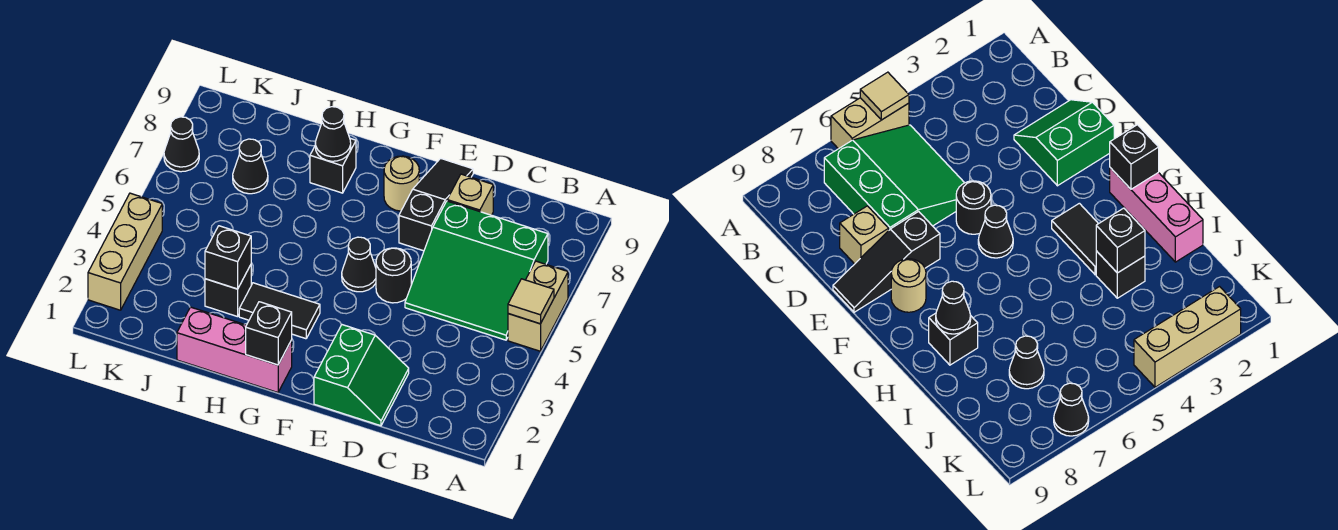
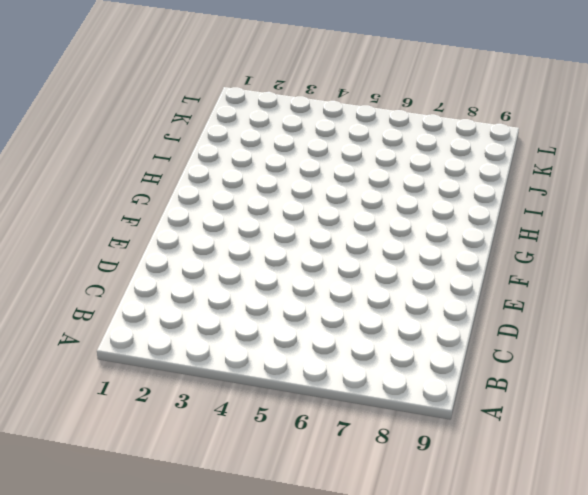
none -> tan brick A5:A6 level 1
none -> green slope B5:D7 level 1 top 7
none -> green slope D1:E2 level 1 top E

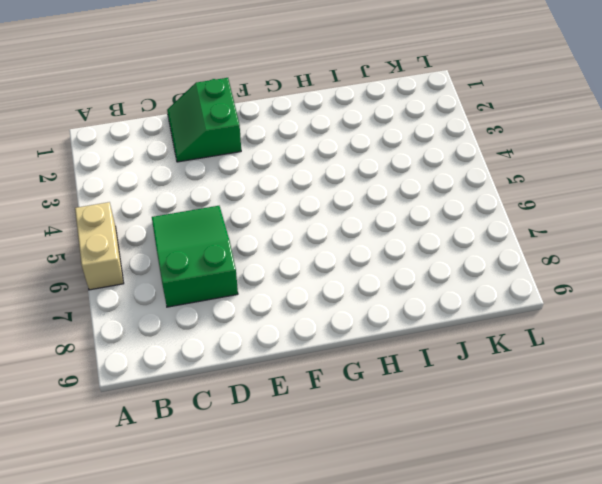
green slope C5:D7 level 1 top 7 -> green slope B5:D7 level 1 top 7
none -> tan brick D8 level 1
none -> black round brick E5 level 1
none -> black slope E7:E9 level 1 top 7

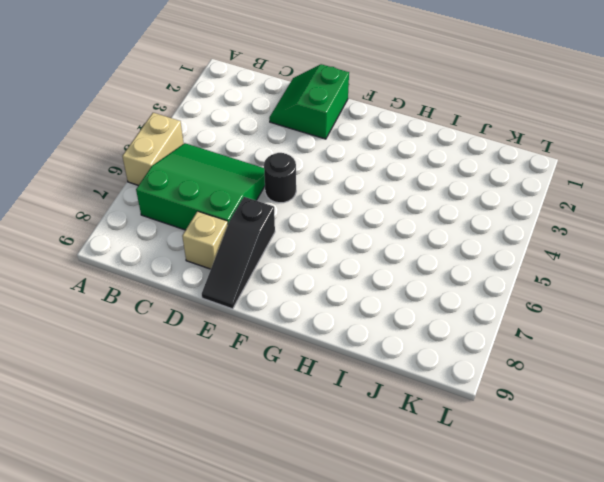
none -> black cone F5 level 1
none -> tan round brick F8 level 1
none -> pink brick G1:I1 level 1

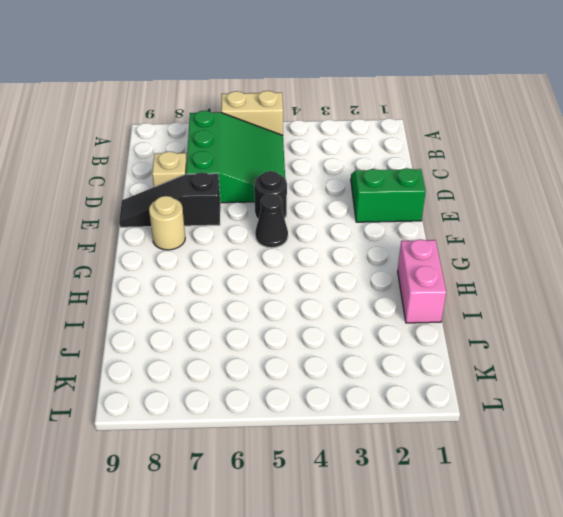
pink brick H1:I1 level 1 -> pink brick G1:I1 level 1
none -> black tile G3:H3 level 1
none -> black brick H8 level 1
none -> black brick I3 level 1

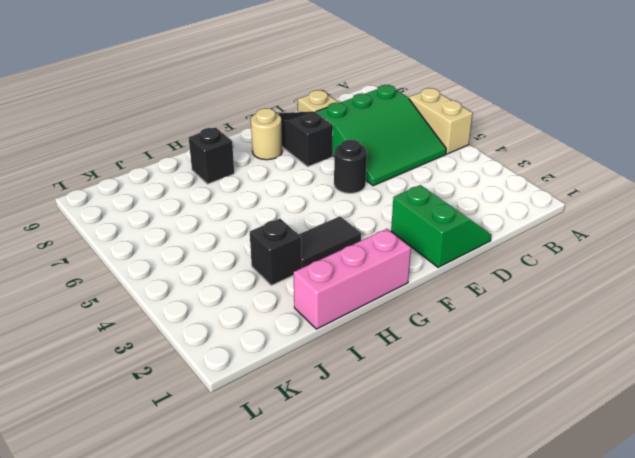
none -> black cone F5 level 1
none -> black cone J7 level 1
none -> tan brick L2:L4 level 1

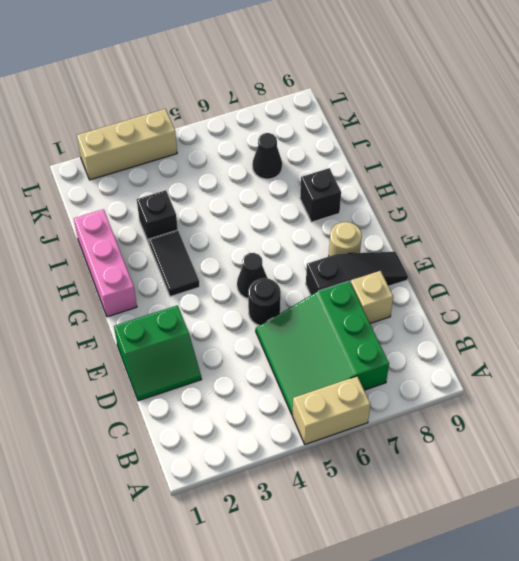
none -> black cone L7 level 1
none -> tan tile A5 level 2
none -> black brick G1 level 2

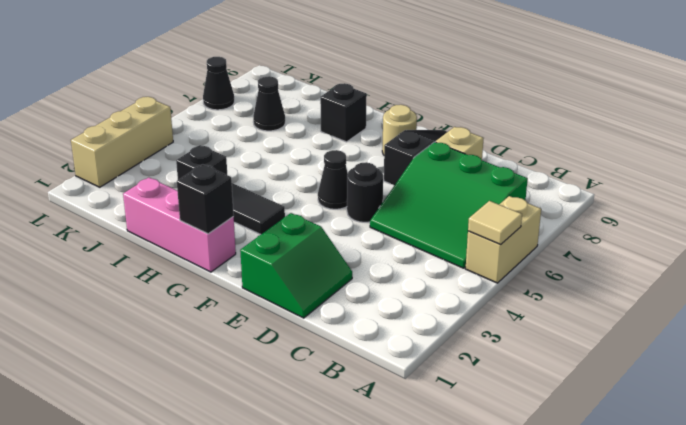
none -> black cone H8 level 2
none -> black brick I3 level 2

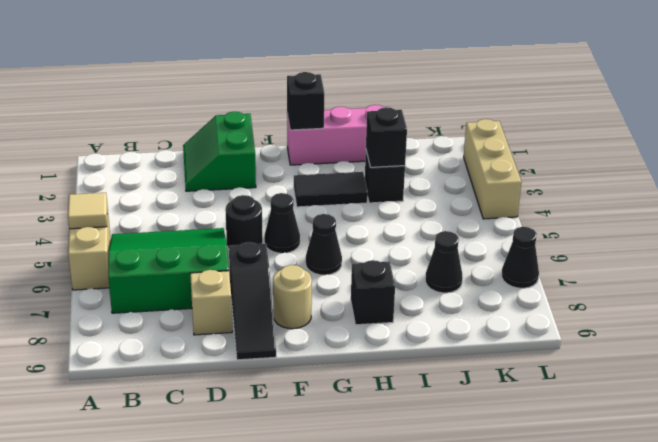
black cone G6 level 1 -> black cone H8 level 2

